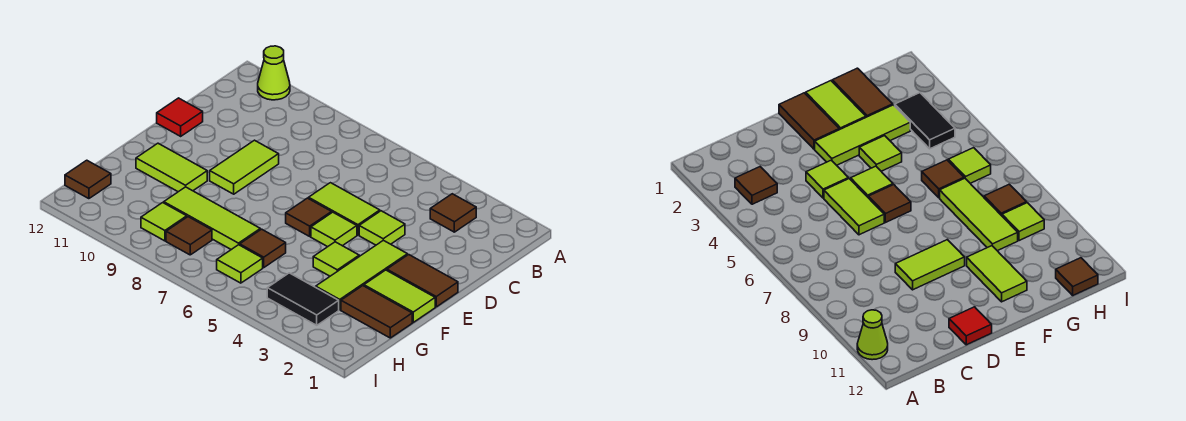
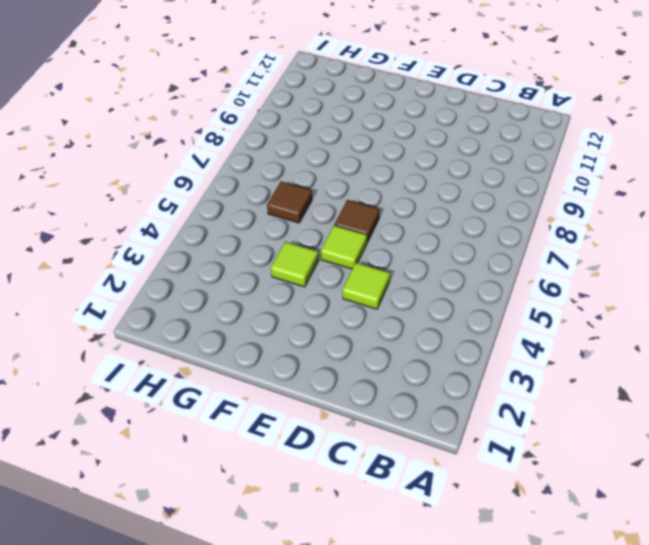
none -> lime cone A11 level 1
none -> brown tile B3 level 1
none -> lime tile D5:D6 level 1

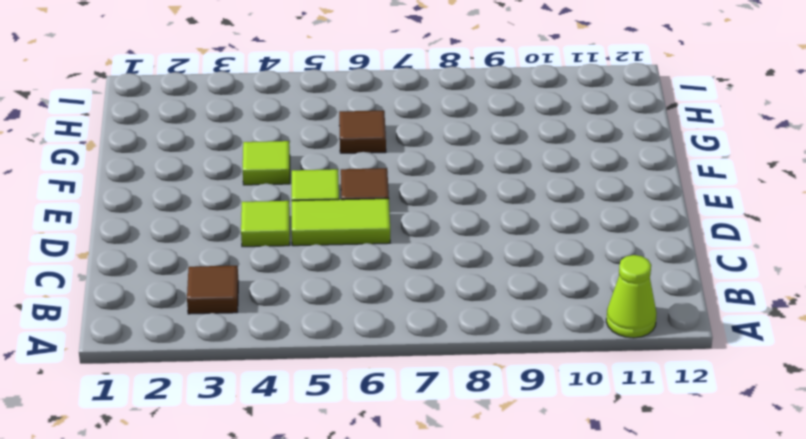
none -> lime tile D9:E9 level 1
none -> red tile D12 level 1
none -> brown tile E1:E2 level 1

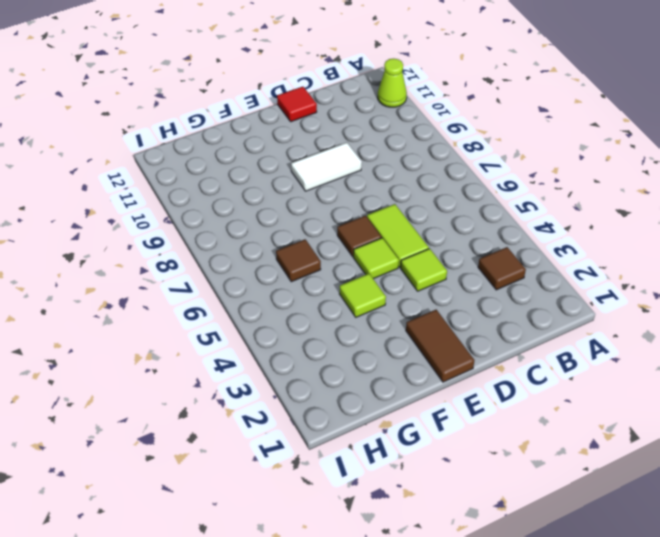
white tile D9:E9 level 1 -> lime tile D9:E9 level 1
none -> lime tile E3:G3 level 1
none -> lime tile F1:F2 level 1
none -> lime tile F10:F11 level 1

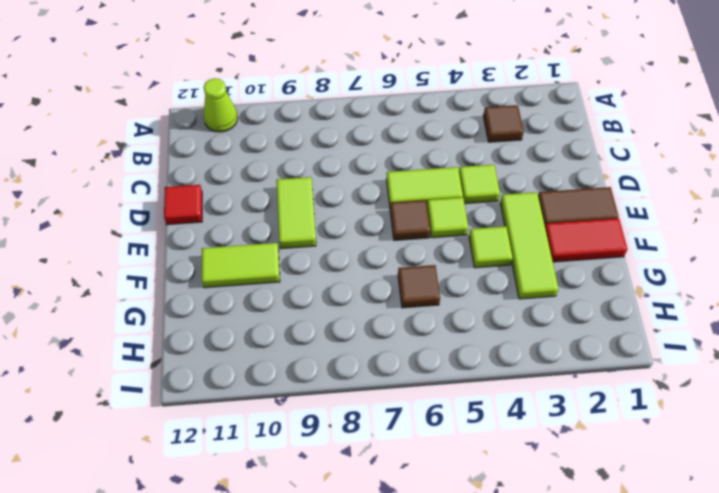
red tile F1:F2 level 1 -> lime tile F1:F2 level 1
none -> brown tile G1:G2 level 1
none -> lime tile G7:G9 level 1
none -> black tile H3:H4 level 1

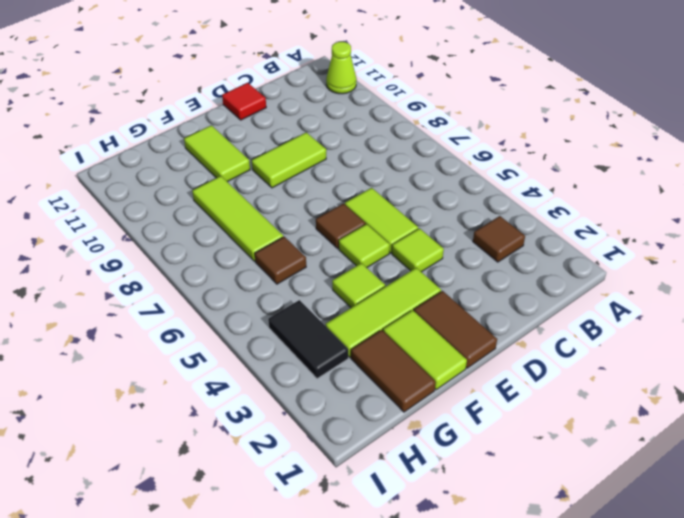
none -> lime tile H6 level 1
none -> brown tile H8 level 1
none -> lime tile H9 level 1

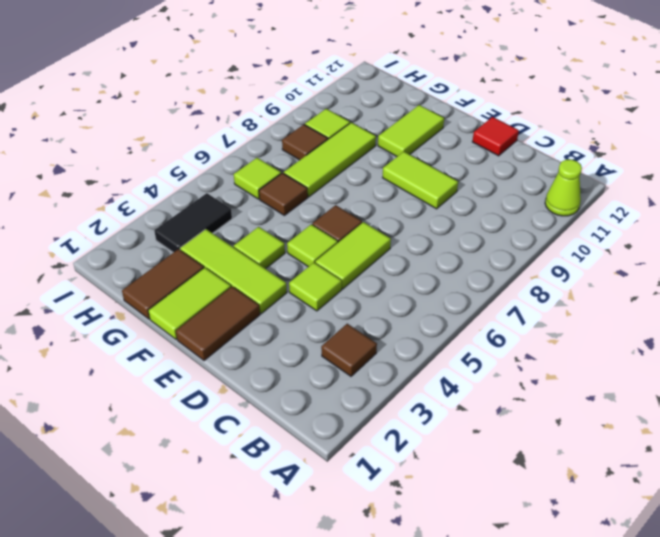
none -> brown tile H12 level 1

